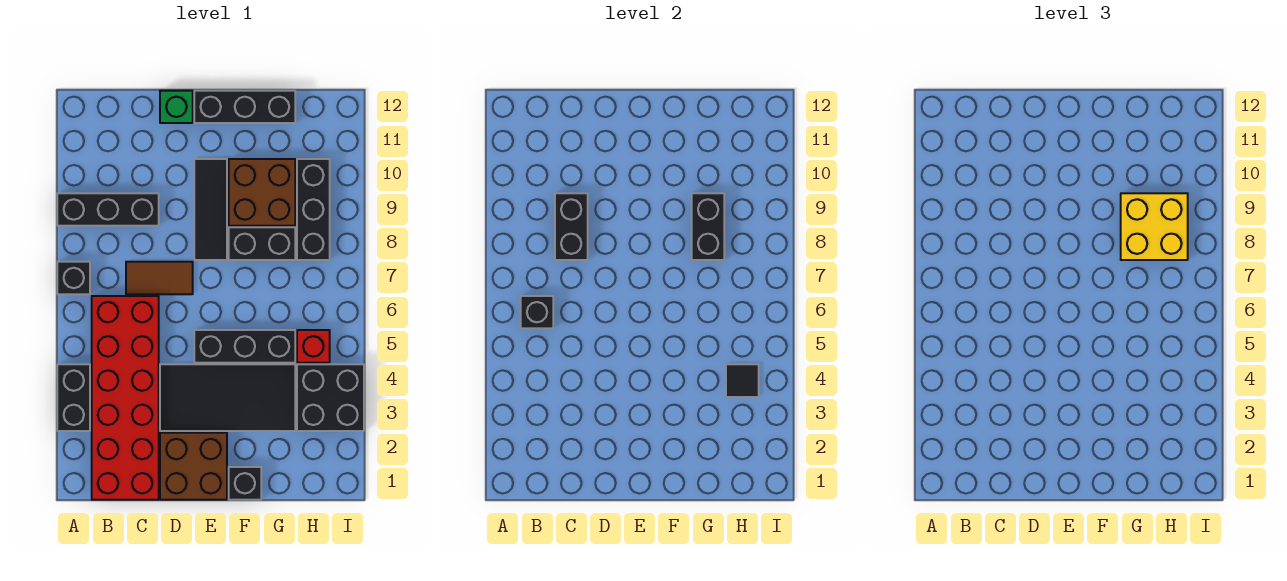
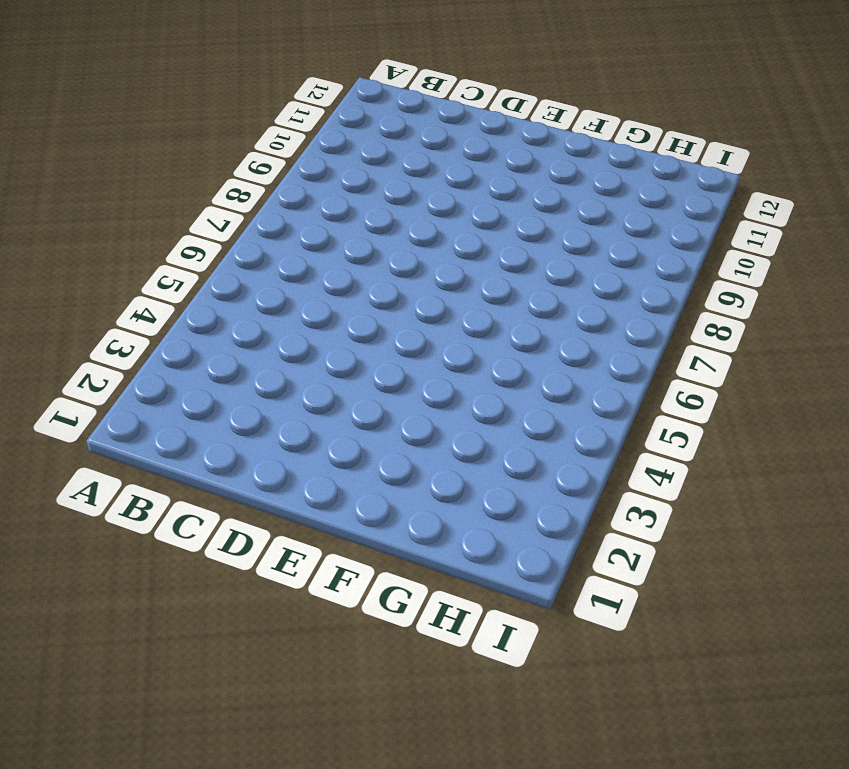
none -> black brick A3:A4 level 1
none -> black brick A7 level 1
none -> black brick A9:C9 level 1

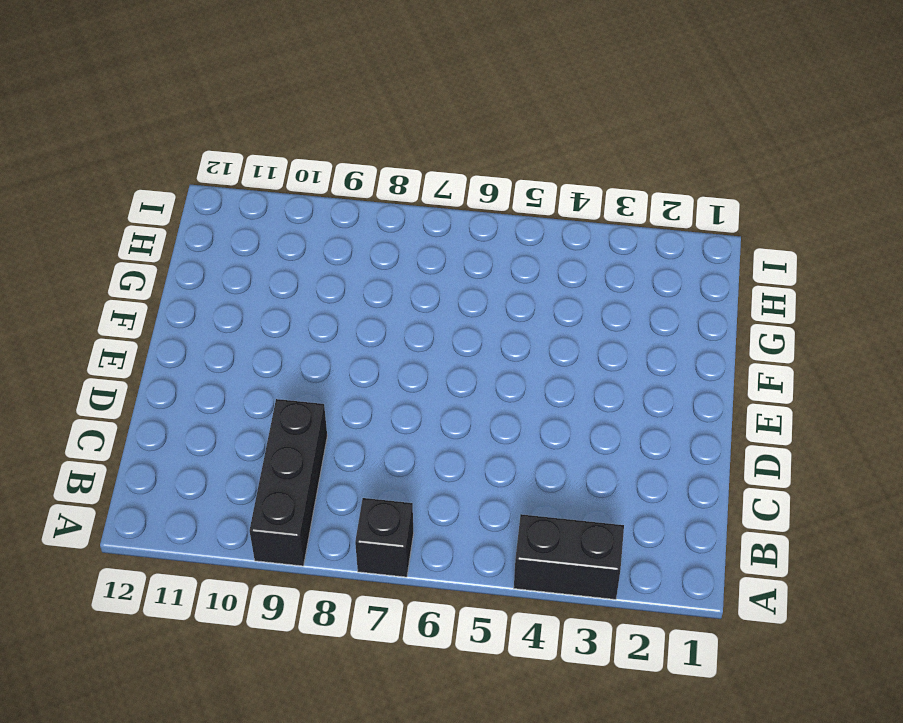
none -> red brick B1:C6 level 1
none -> brown tile C7:D7 level 1
none -> brown brick D1:E2 level 1

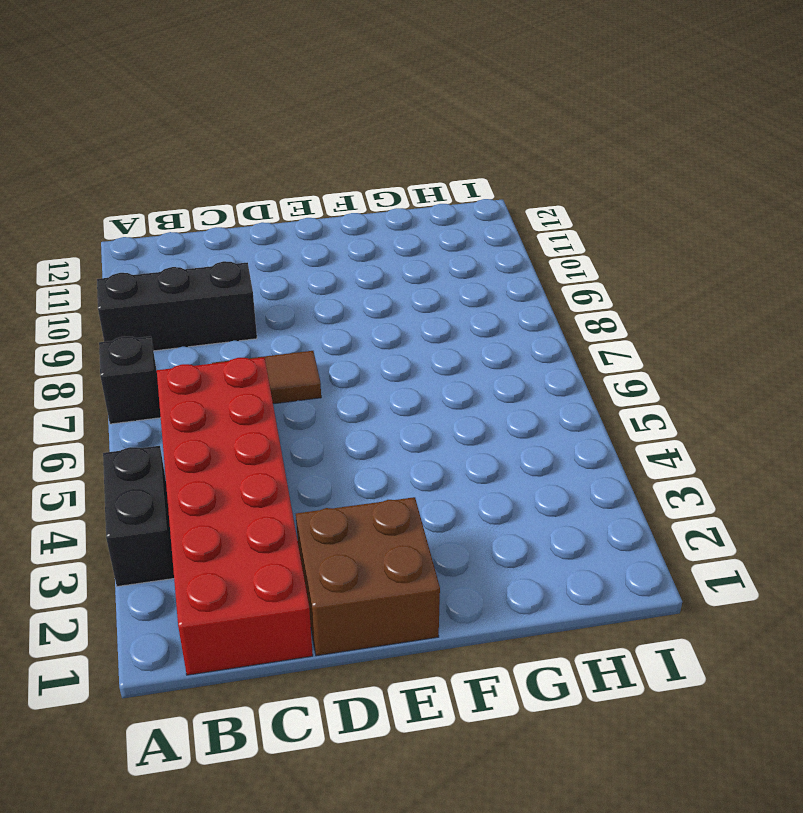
none -> black tile D3:G4 level 1
none -> green brick D12 level 1
none -> black brick E5:G5 level 1

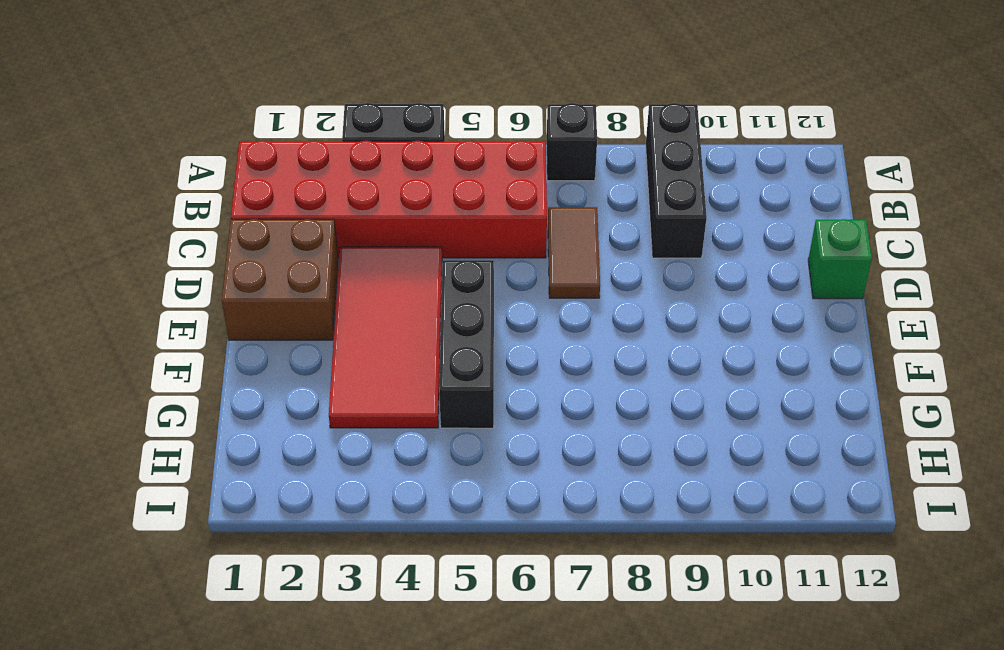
red tile D3:G4 level 1 -> black tile D3:G4 level 1
none -> black tile E8:E10 level 1
none -> black brick E12:G12 level 1
none -> black brick F1 level 1

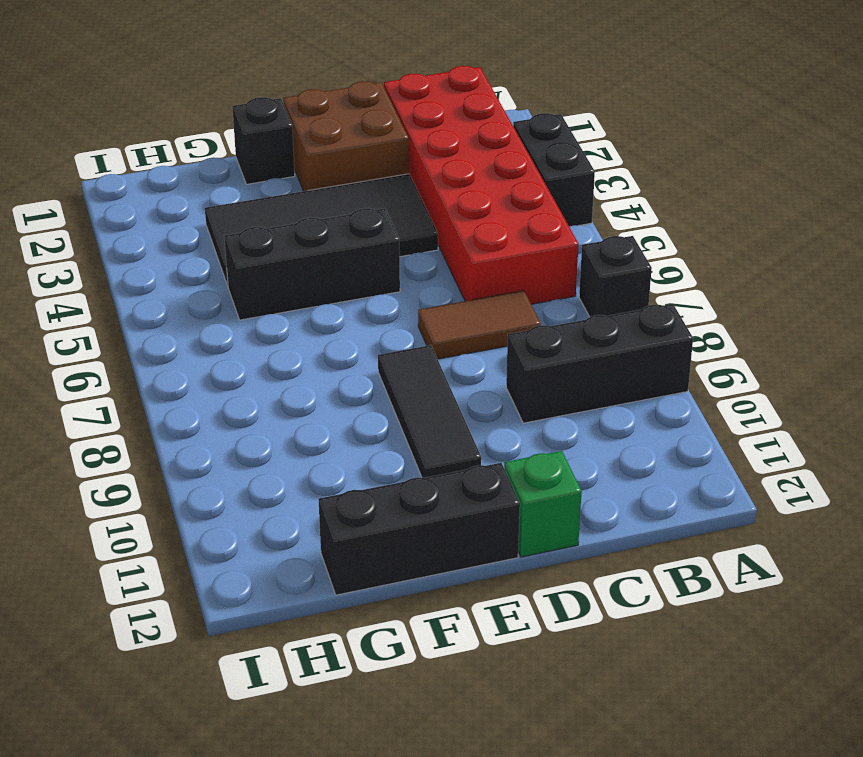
none -> black brick F8:G8 level 1
none -> brown brick F9:G10 level 1
none -> black brick H3:I4 level 1

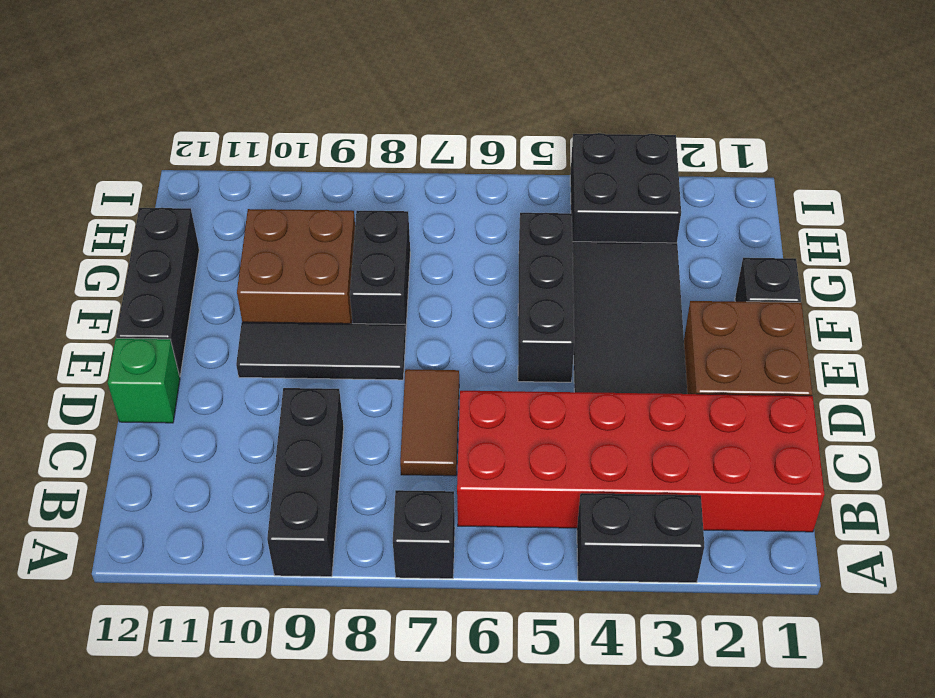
none -> red brick H5 level 1
none -> black brick H8:H10 level 1
none -> black brick B6 level 2

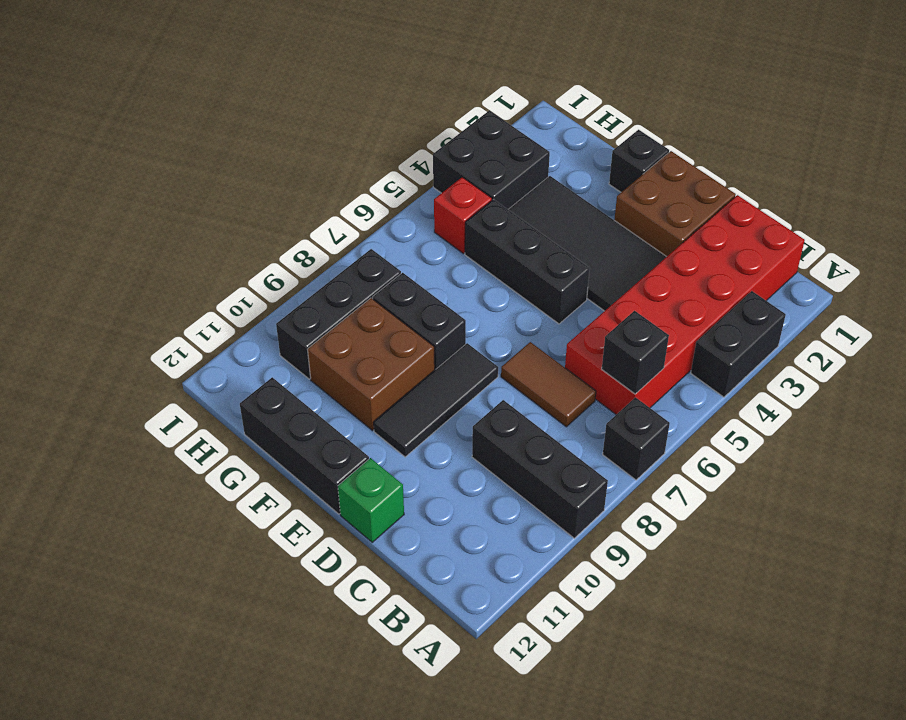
none -> black brick C8:C9 level 2
none -> black brick G8:G9 level 2
none -> black tile H4 level 2

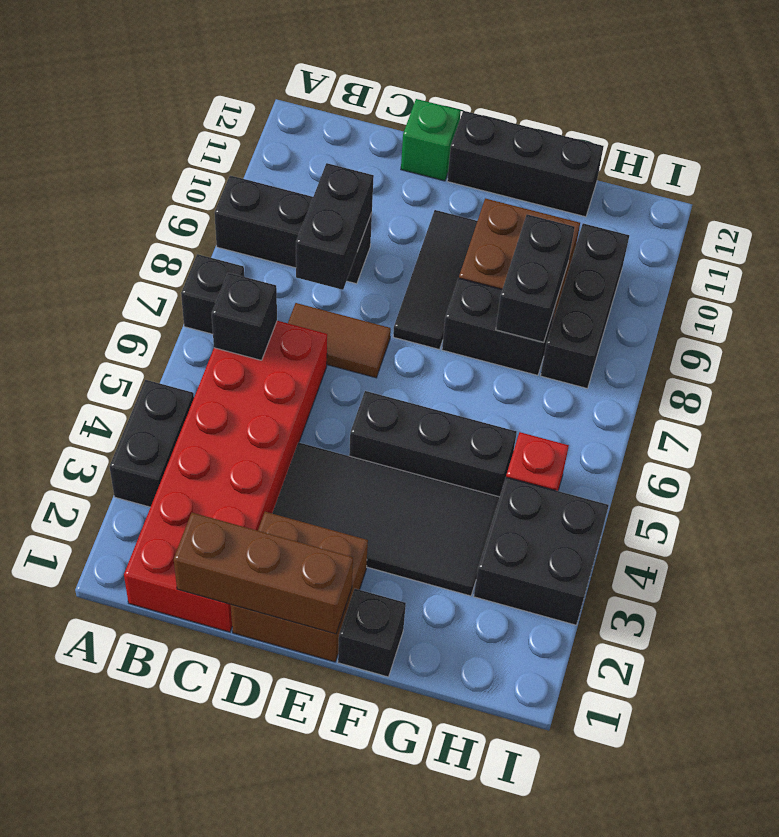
brown brick C1:E1 level 2 -> none
none -> black tile H4 level 2
none -> yellow brick G8:H9 level 3

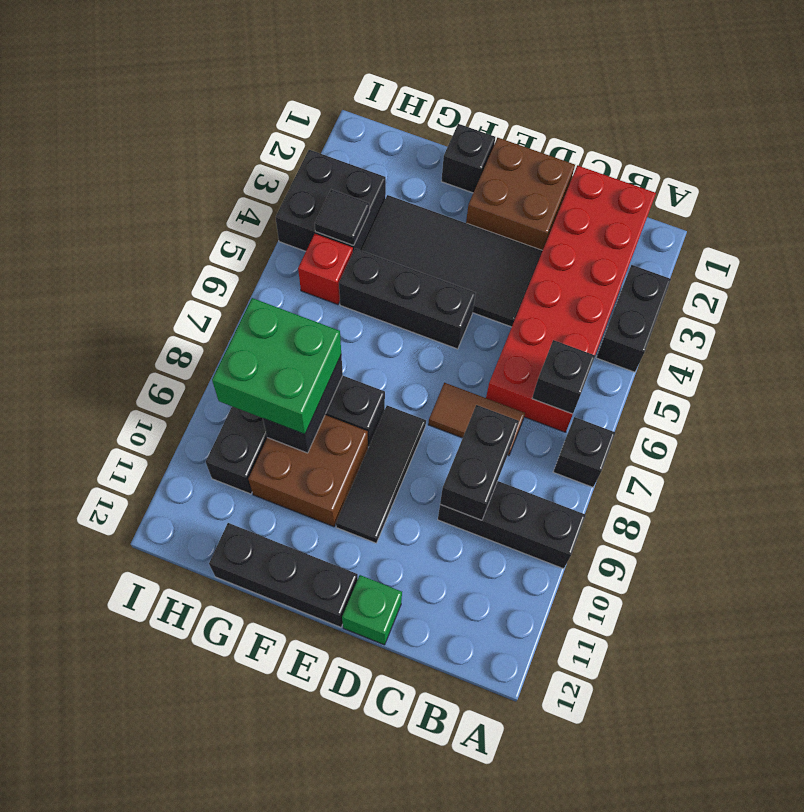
green brick G8:H9 level 3 -> yellow brick G8:H9 level 3

